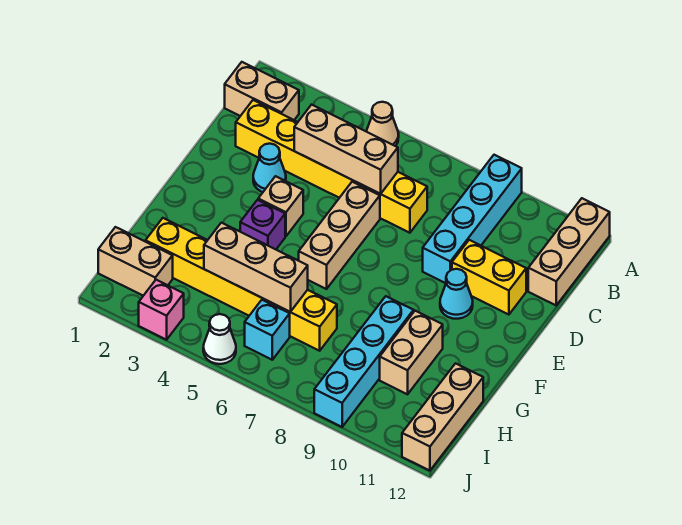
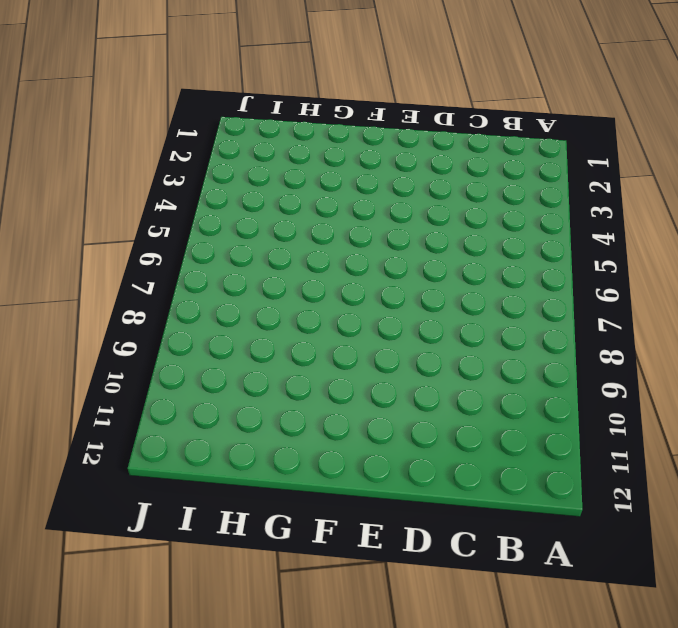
none -> tan cone A5 level 1
none -> cyan brick A9:D9 level 1
none -> tan brick A12:C12 level 1

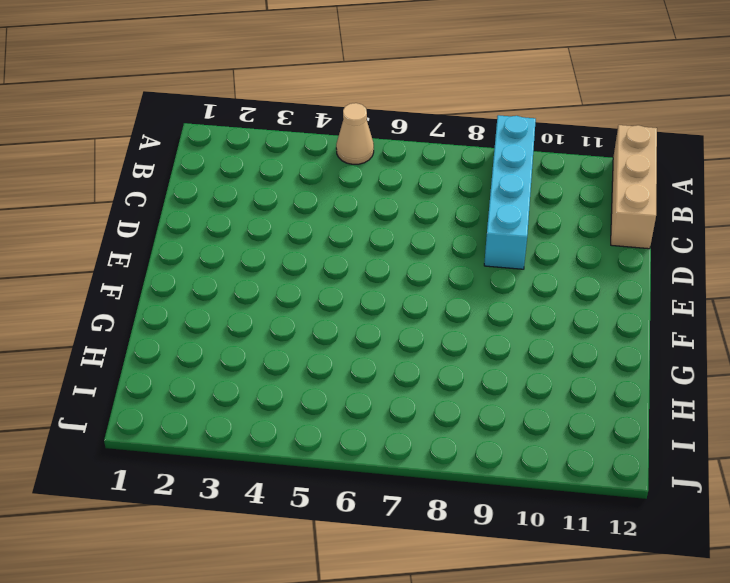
none -> tan brick B1:B2 level 1
none -> yellow brick C2:C7 level 1
none -> cyan cone D3 level 1

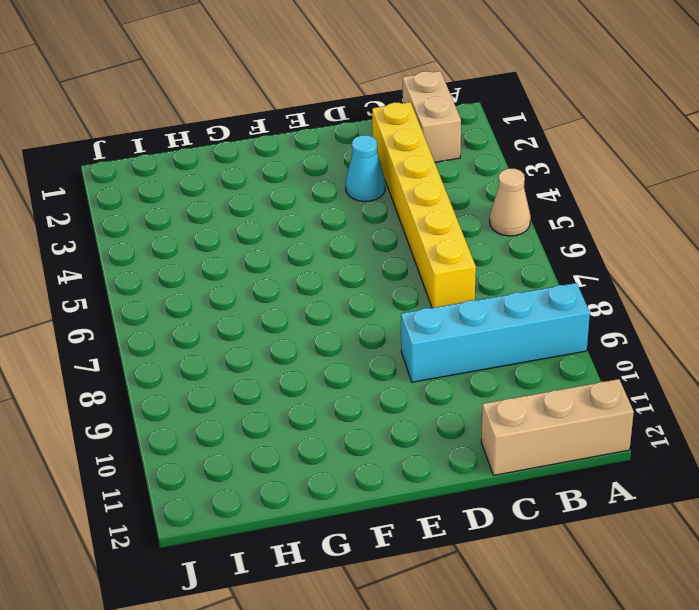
none -> tan brick D6:F6 level 1
none -> yellow brick D10:D11 level 1
none -> tan brick E4 level 1

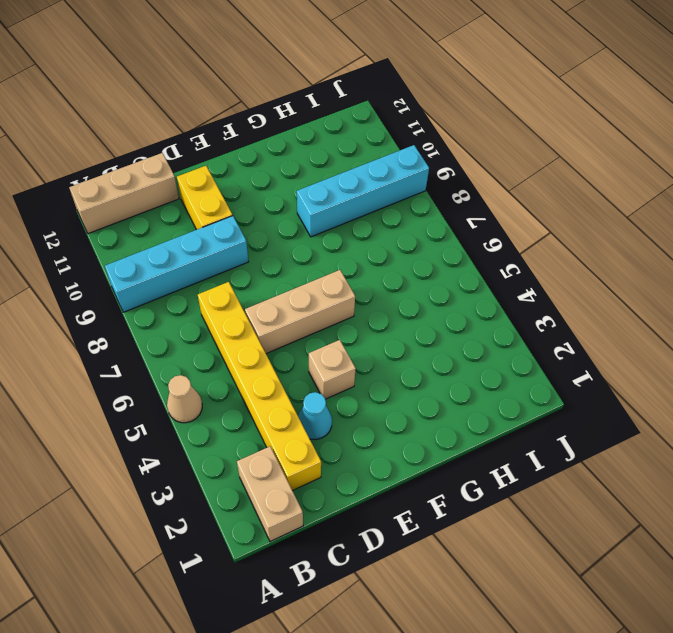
none -> cyan cone E10 level 1
none -> purple brick F4 level 1
none -> tan brick G10:H10 level 1

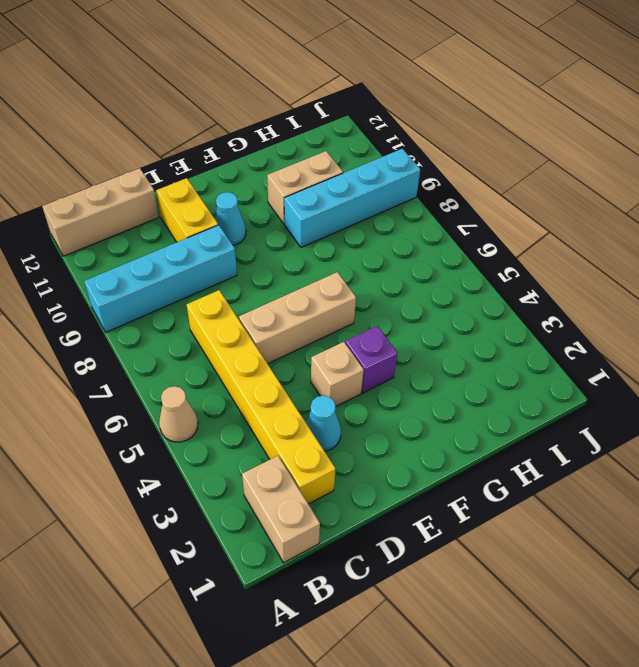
none -> yellow brick H2:H7 level 1
none -> tan brick H12:J12 level 1
none -> tan brick I1:I2 level 1

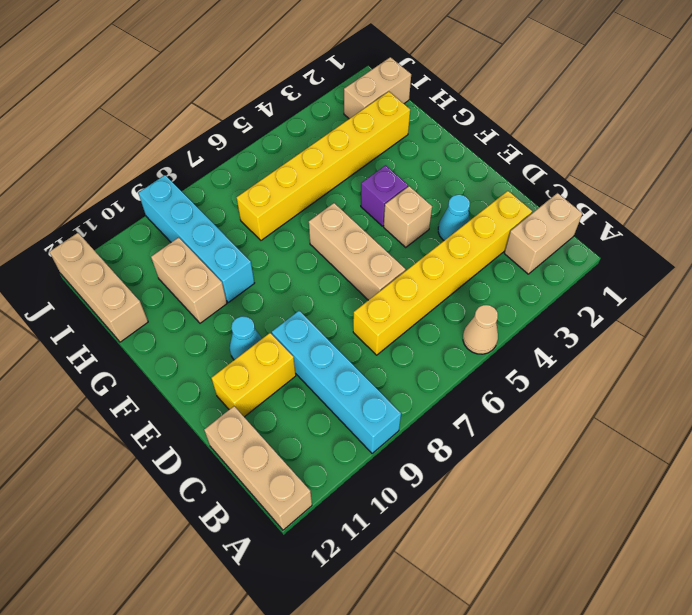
none -> cyan brick I6 level 1
none -> pink brick J3 level 1
none -> white cone J5 level 1

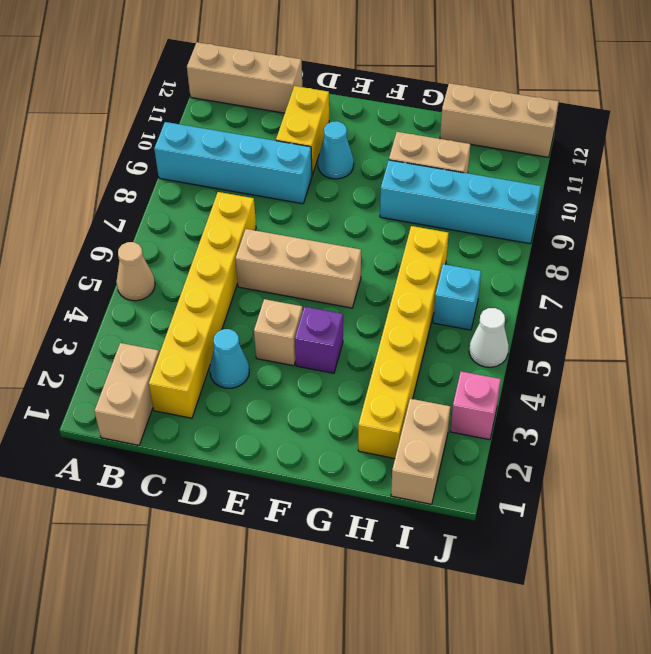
none -> tan brick C4:C6 level 2
none -> tan brick H4:H6 level 2

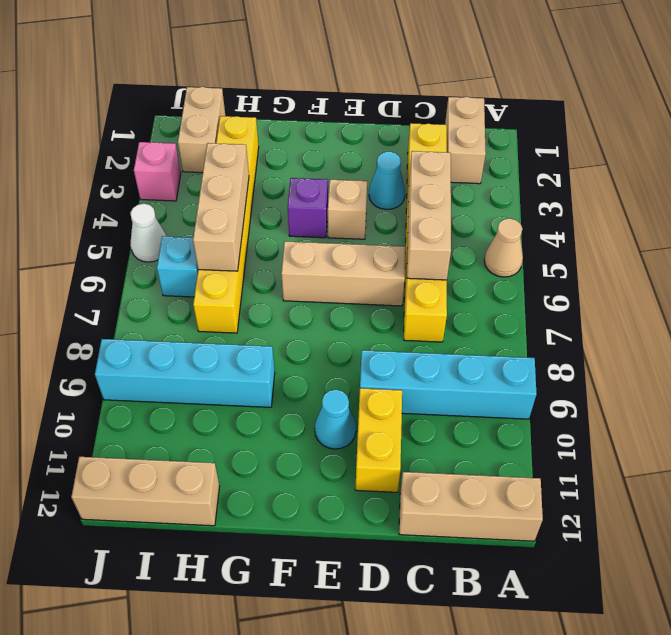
none -> tan brick G10:H10 level 1

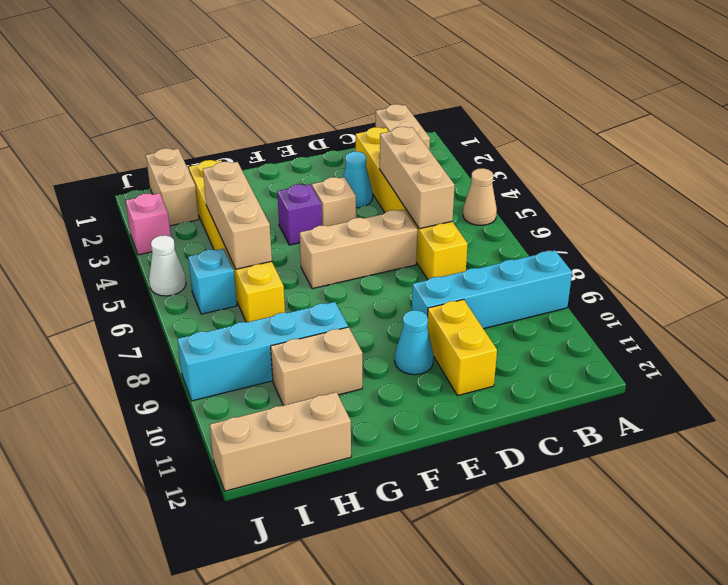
none -> tan brick A12:C12 level 1

